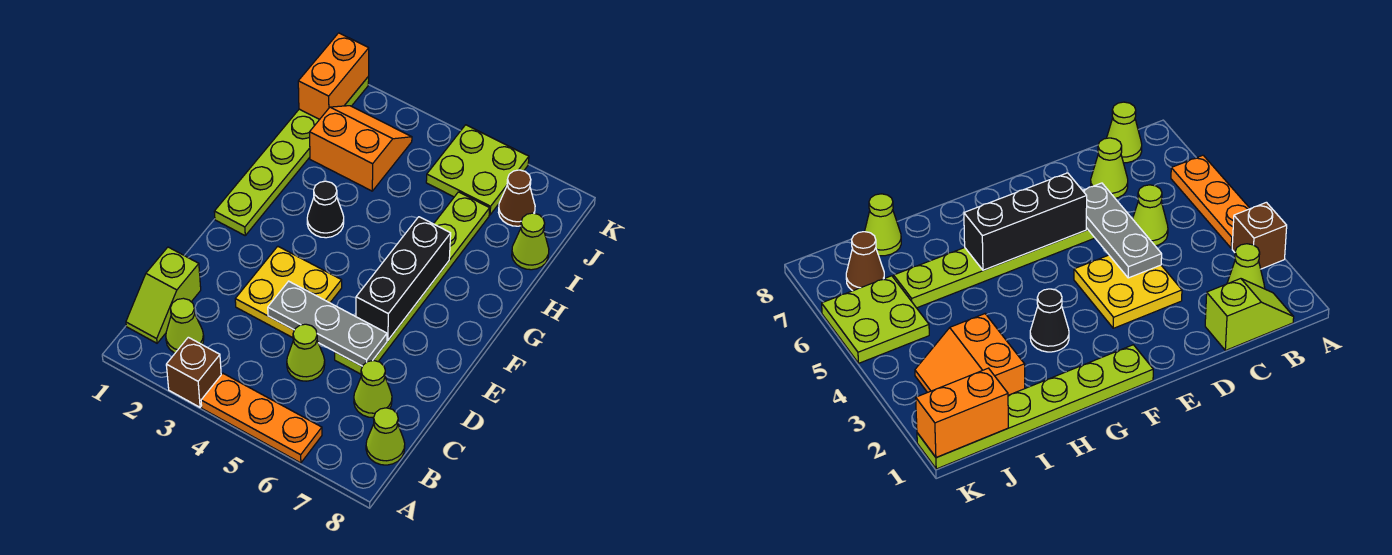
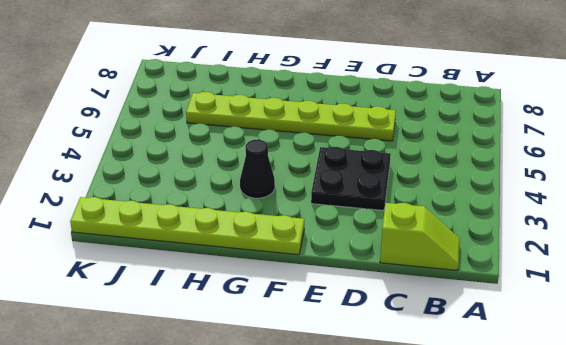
black plate D3:E4 level 1 -> yellow plate D3:E4 level 1
none -> brown brick A3 level 1
none -> orange plate A4:A6 level 1
none -> lime cone B2 level 1

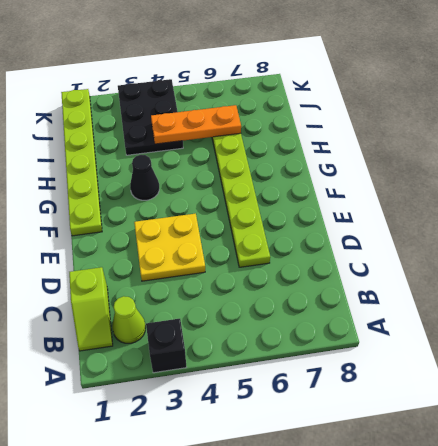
black brick A3 level 1 -> brown brick A3 level 1
black plate I3:K4 level 1 -> orange slope I2:J3 level 1 top I
orange plate I4:I6 level 2 -> orange plate A4:A6 level 1
none -> lime cone B8 level 1
none -> lime cone C5 level 1
none -> lime cone C7 level 1

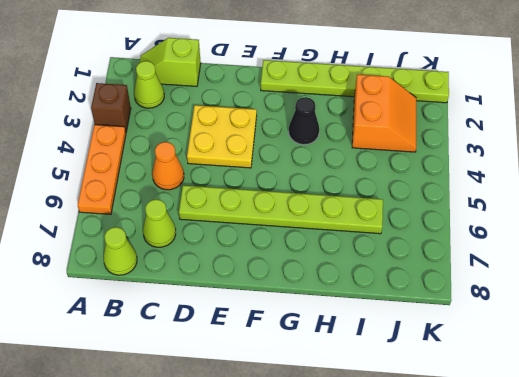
orange cone C5 level 1 -> lime cone C5 level 1
none -> lime cone I8 level 1
none -> lime plate J5:K6 level 1
none -> brown cone J7 level 1

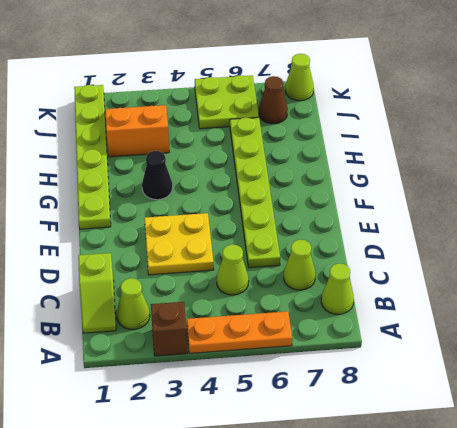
lime cone K8 level 1 -> lime cone I8 level 1
none -> grey plate D4:D6 level 2
none -> black brick E6:G6 level 2
none -> orange brick J1:K1 level 2

